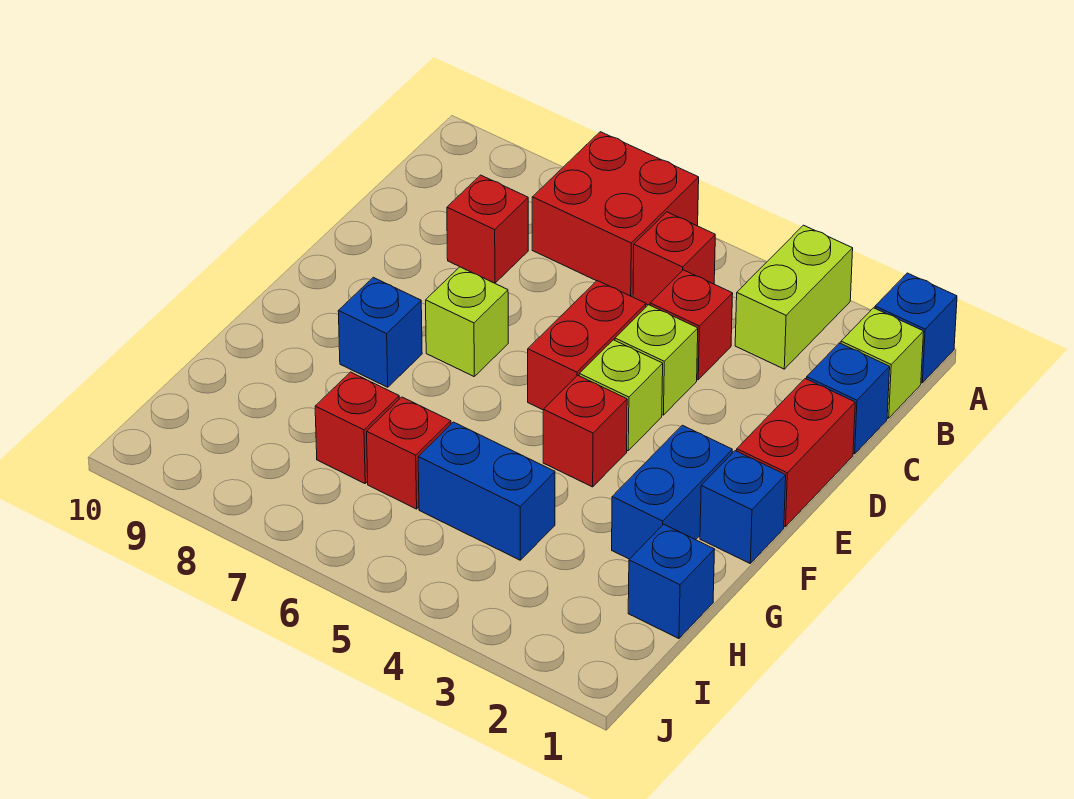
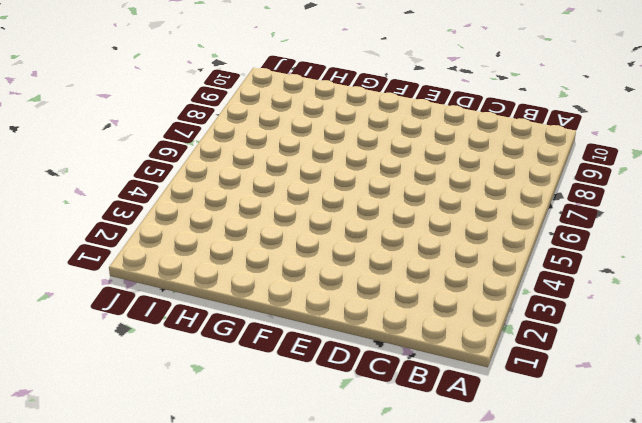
none -> blue brick A1 level 1
none -> lime brick A3:B3 level 1
none -> red brick A6:B7 level 1

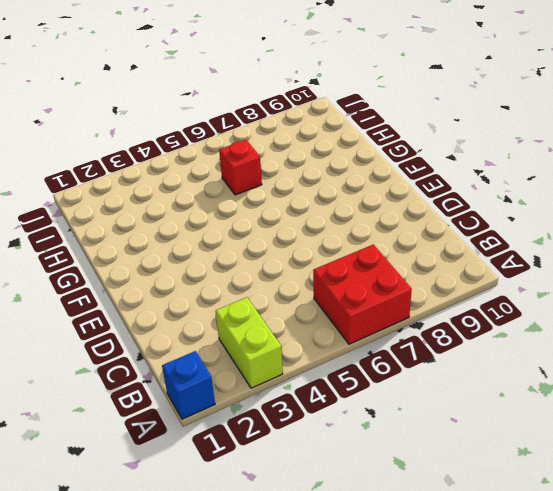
none -> lime brick B1 level 1
none -> red brick B5 level 1
none -> blue brick C1 level 1

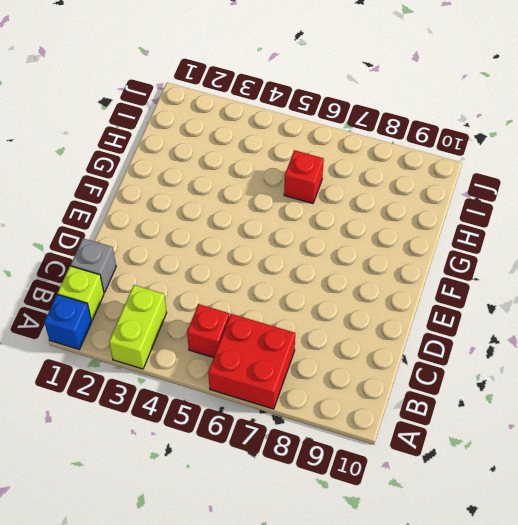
grey brick C1 level 1 -> blue brick C1 level 1
none -> red brick C4 level 1
none -> red brick C8 level 1
none -> red brick D1:E1 level 1

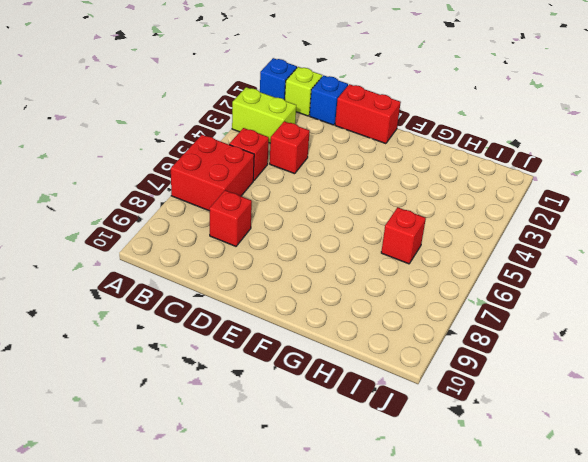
none -> lime brick D4 level 1
none -> red brick D5:E5 level 1
none -> lime brick E4 level 1

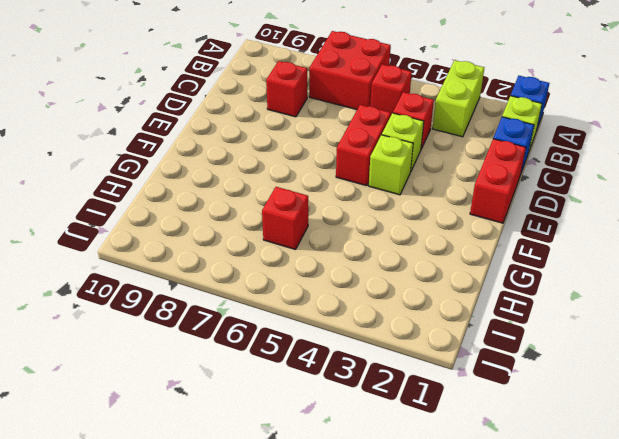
none -> lime brick E7 level 1
none -> blue brick F1 level 1
none -> blue brick F2:G2 level 1

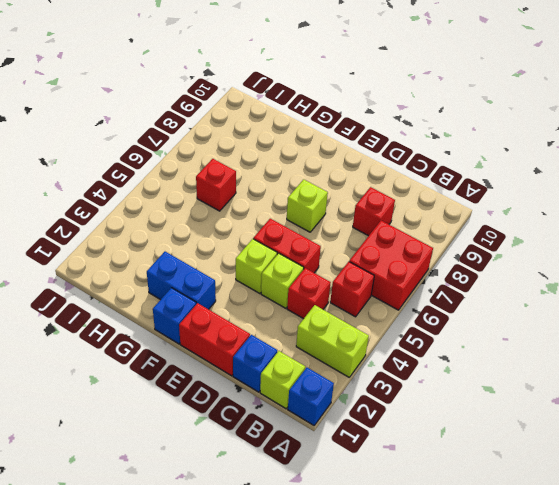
none -> red brick F4 level 1
none -> blue brick F8 level 1
none -> blue brick H1 level 1

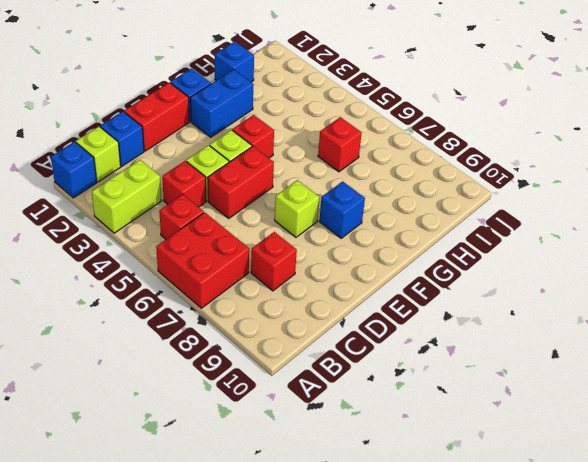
none -> blue brick H4:H5 level 1
none -> red brick H7 level 1

